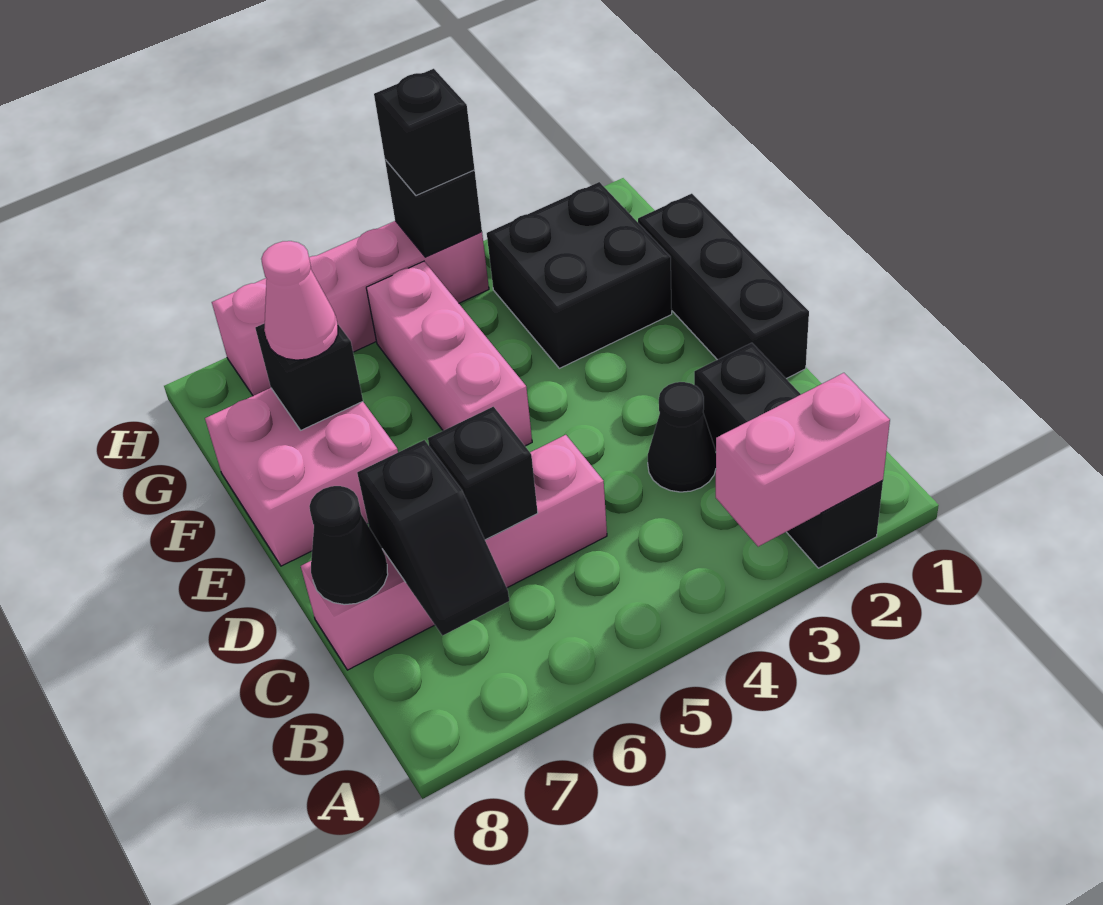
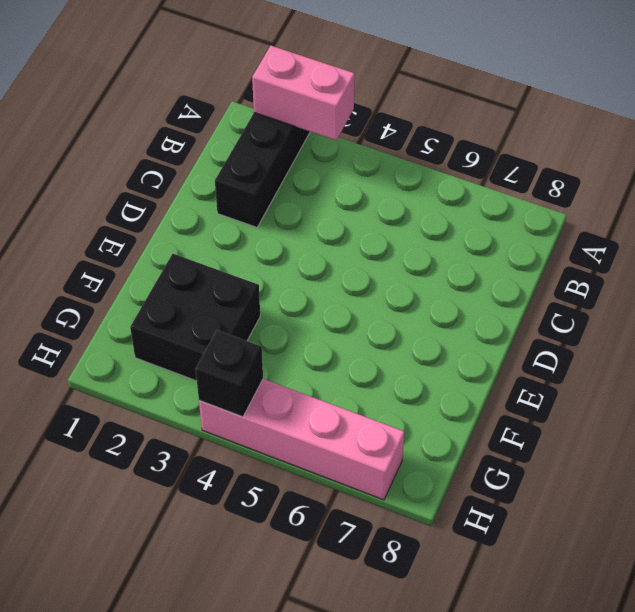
none -> black cone C3 level 1
none -> pink brick C5:C8 level 1
none -> black brick D1:F1 level 1

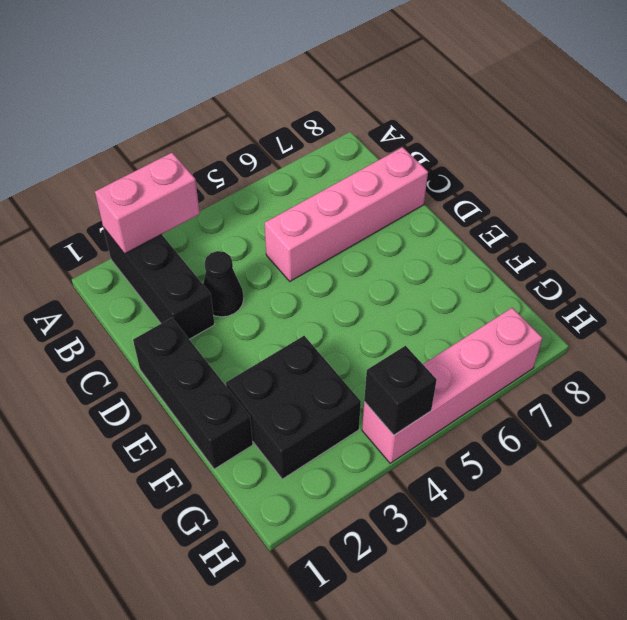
none -> pink brick E5:G5 level 1
none -> pink brick E7:F8 level 1
none -> black slope B7:C7 level 2 top C

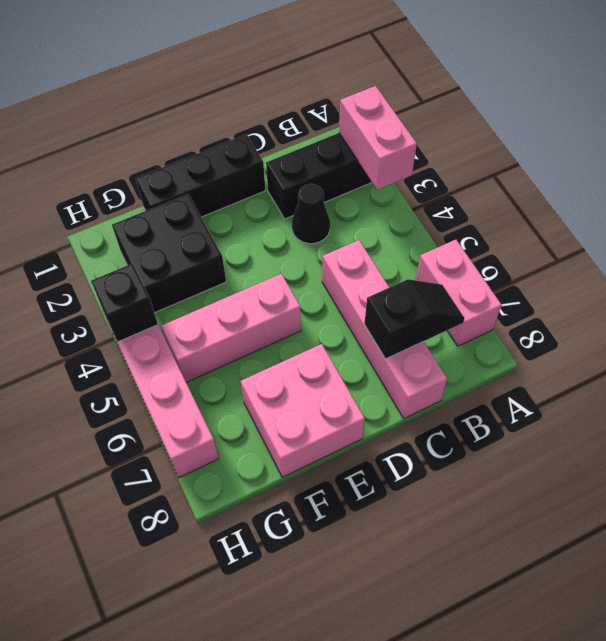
pink brick A6:A7 level 1 -> none
none -> black brick C6 level 2
none -> black cone C8 level 2
none -> black brick F7 level 2

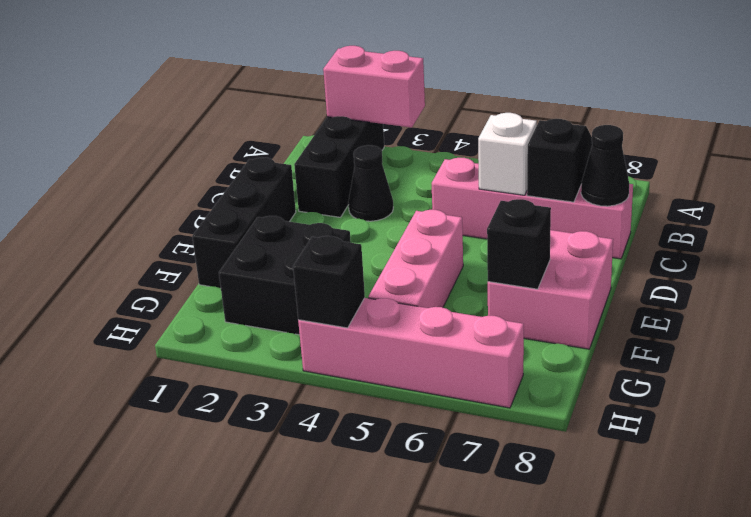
white brick C6 level 2 -> black brick C6 level 2
none -> pink cone F7 level 3
none -> black brick H4 level 3

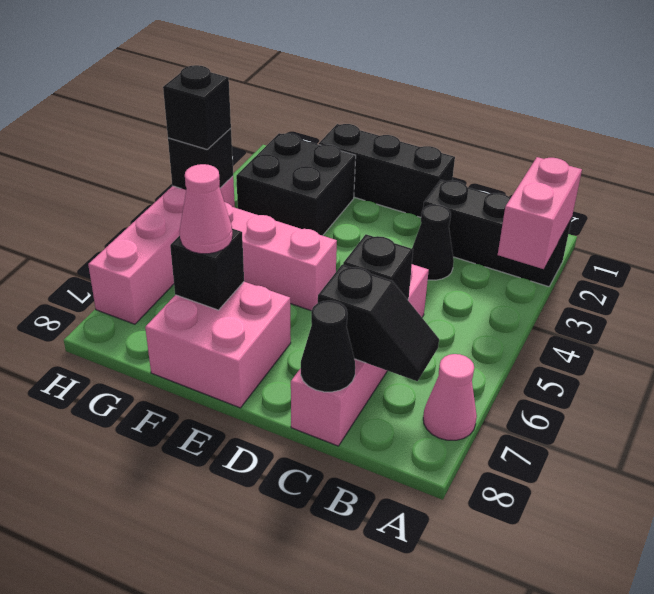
pink cone A7 level 1 -> none

